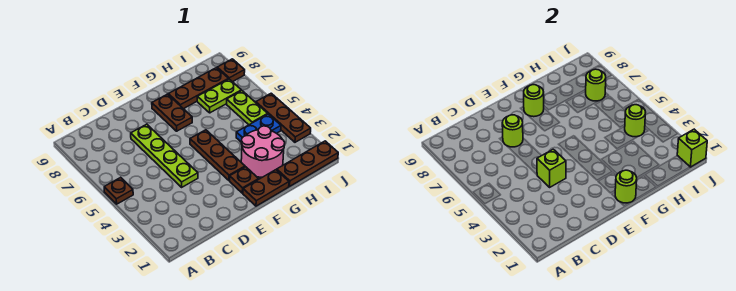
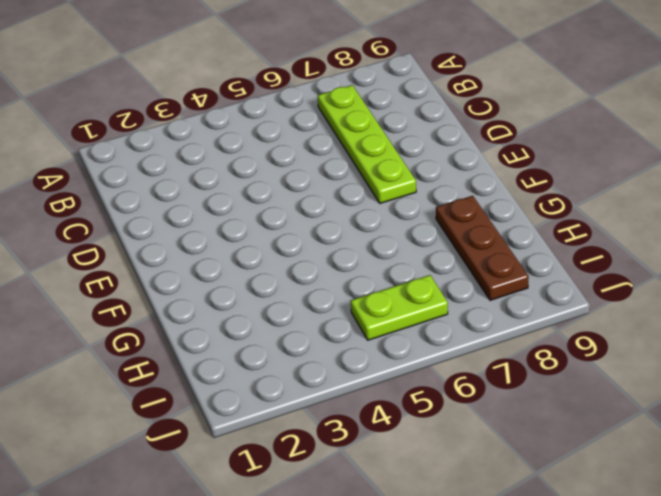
lime plate B7:E7 level 1 -> lime plate D4:D7 level 1
none -> brown plate A5 level 1
none -> brown plate F1:G1 level 1
none -> brown plate F2 level 1

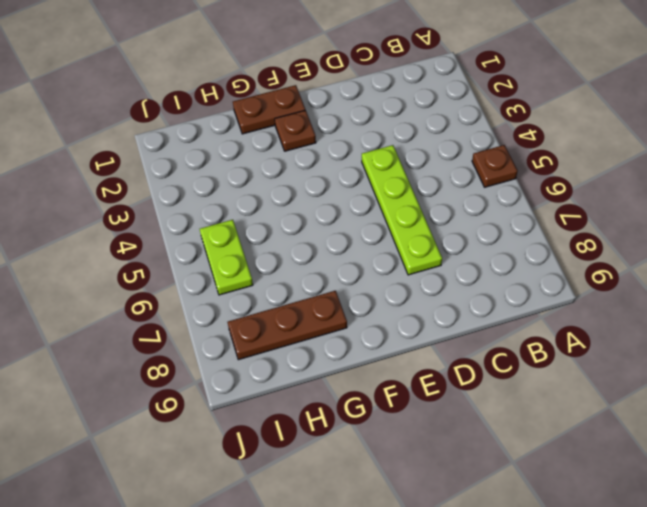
none -> brown plate F3:F5 level 1
none -> brown plate F7:F8 level 1
none -> pink round brick G2:H3 level 1

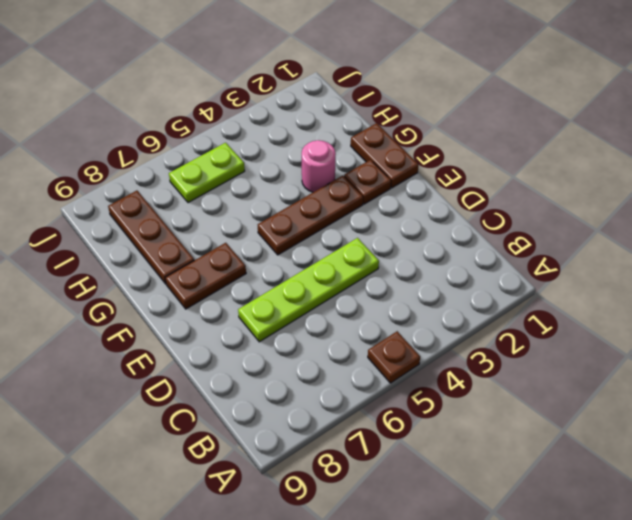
pink round brick G3 level 1 -> pink round brick G2:H3 level 1
none -> brown plate H1:J1 level 1
none -> blue plate H4:I4 level 1
none -> lime plate H7:I7 level 1

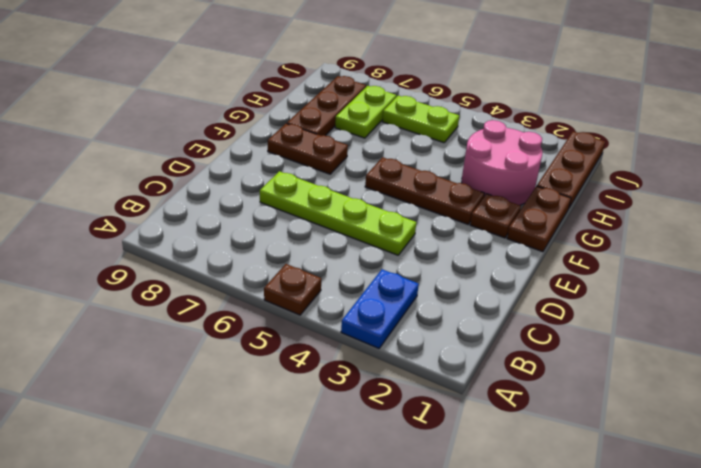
blue plate A3:B3 level 1 -> blue plate H4:I4 level 1
none -> brown plate J3:J5 level 1
none -> brown plate J8 level 1
none -> lime brick D4 level 2

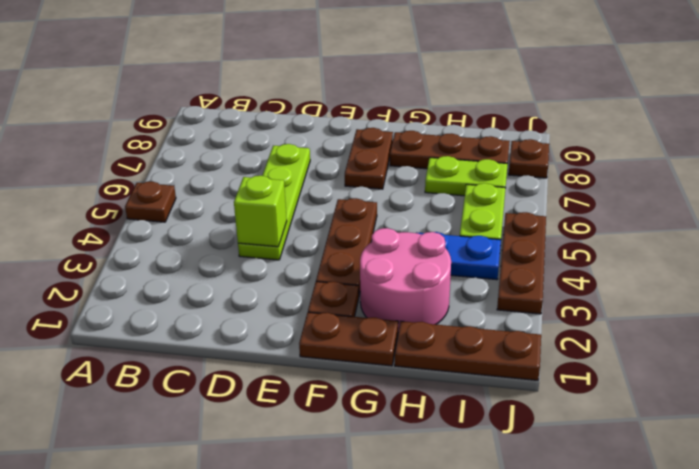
none -> lime round brick D7 level 2
none -> lime round brick F1 level 2
none -> lime round brick F8 level 2

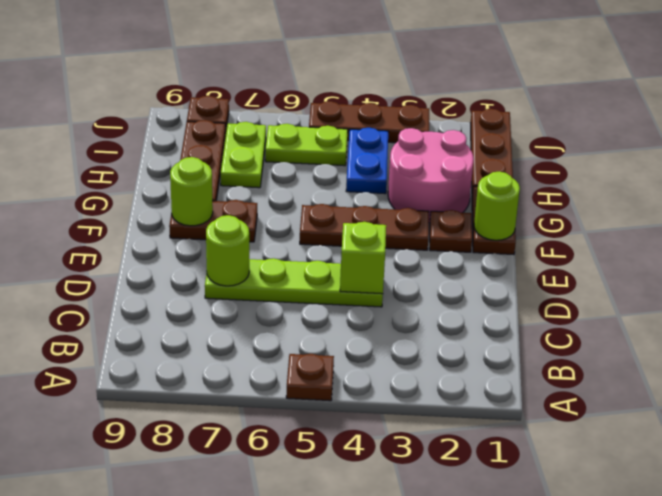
none -> lime round brick I4 level 2
none -> lime round brick I7 level 2
none -> lime brick J1 level 2

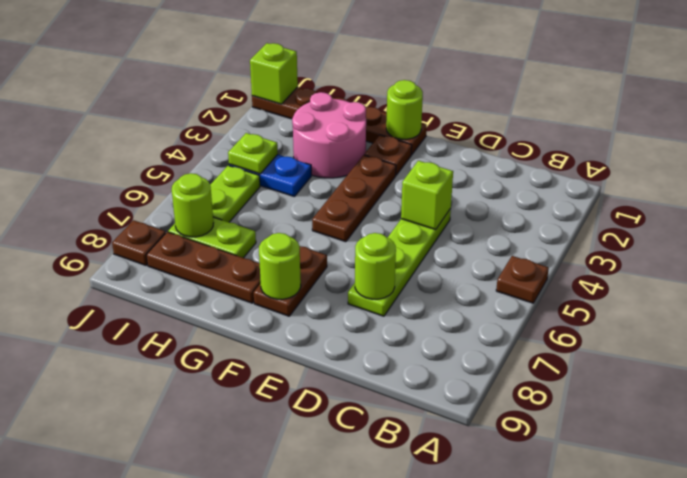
lime plate I4 level 2 -> lime round brick I4 level 2
none -> brown plate J3:J5 level 1

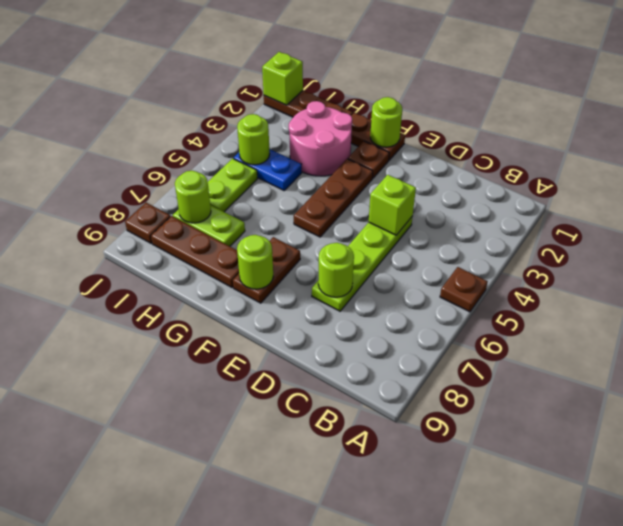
none -> brown plate J3:J5 level 1

